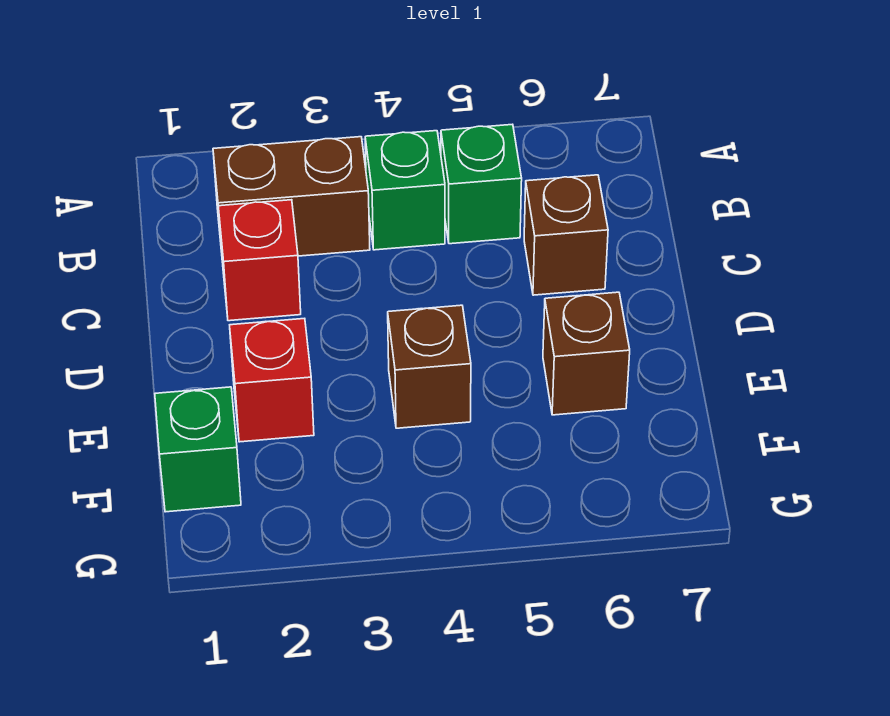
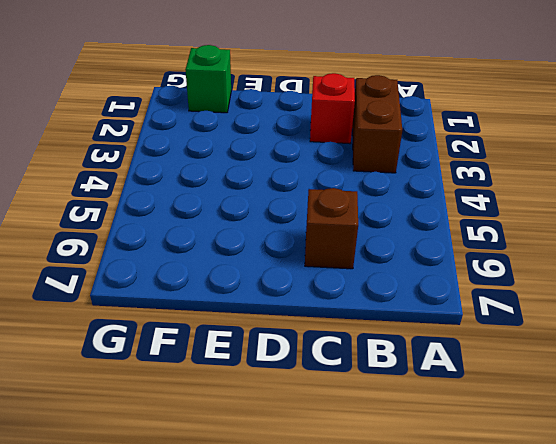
none -> green brick B4 level 1
none -> green brick B5 level 1

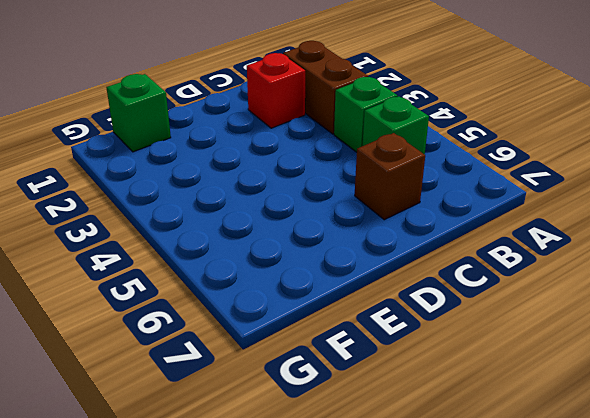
none -> red brick E2 level 1
none -> brown brick E4 level 1

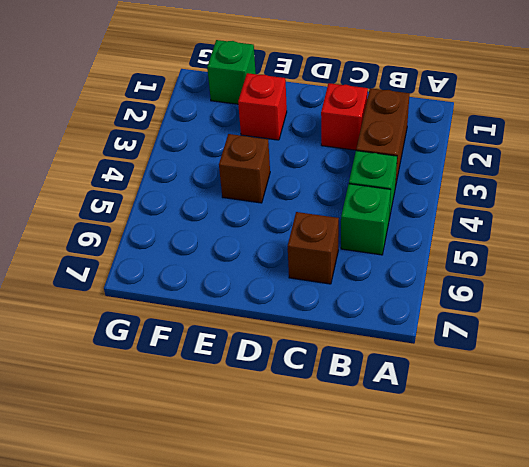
none -> brown brick E6 level 1

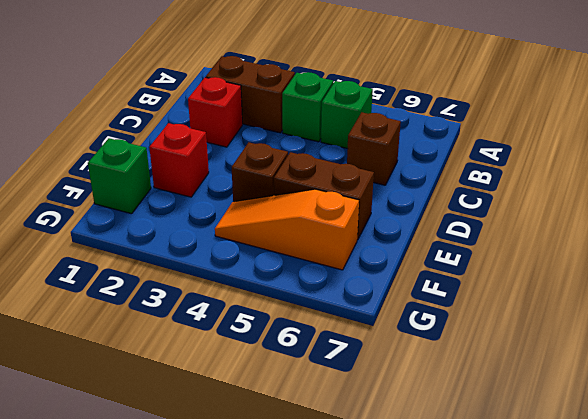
brown brick E5:E6 level 1 -> brown brick E6 level 1
orange slope F4:F6 level 1 top 6 -> none

